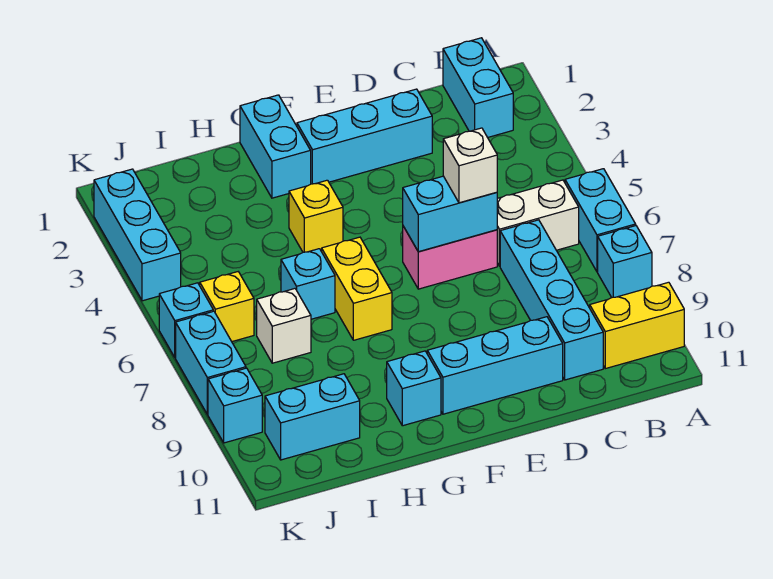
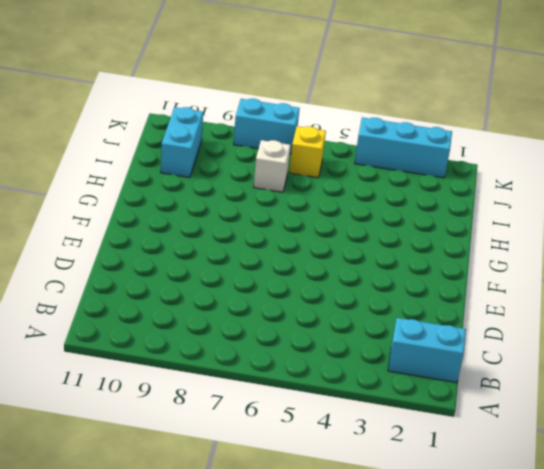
none -> cyan brick A6:A7 level 1
none -> cyan brick A8 level 1
none -> yellow brick A10:B10 level 1

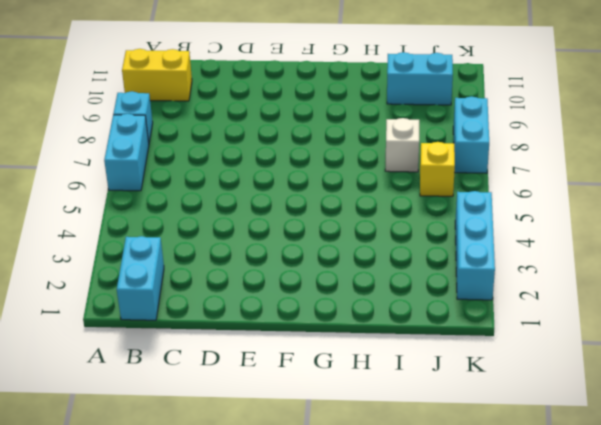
none -> white brick B6:C6 level 1
none -> cyan brick C7:C10 level 1
none -> cyan brick D2:F2 level 1

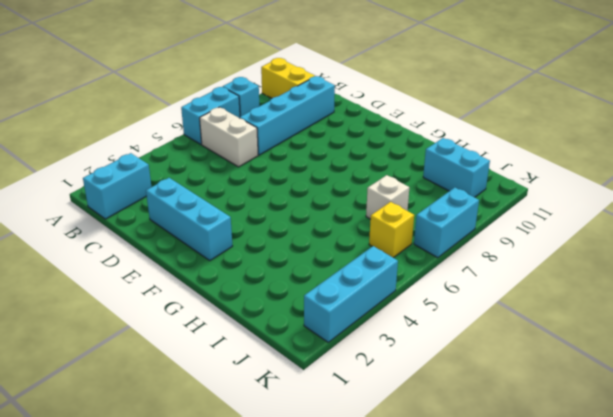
none -> pink brick D6:E6 level 1
none -> cyan brick D10:F10 level 1
none -> cyan brick G1:G2 level 1

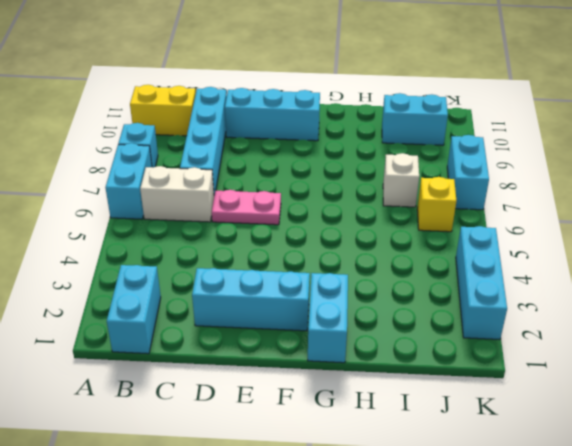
pink plate D6:E6 level 1 -> pink brick D6:E6 level 1
none -> yellow brick G4 level 1
none -> yellow brick G6:G7 level 1
none -> cyan brick G10 level 1

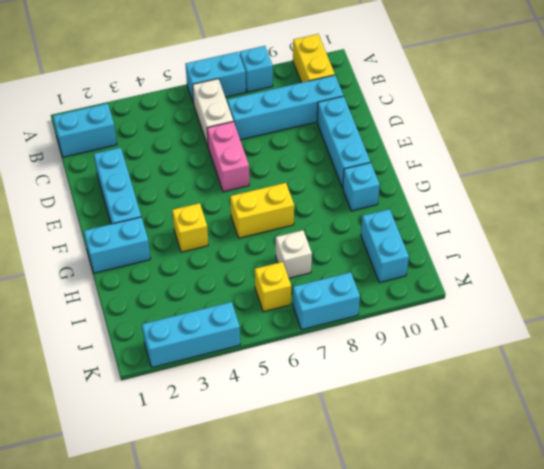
none -> cyan brick H6 level 1
none -> cyan brick K6 level 1
none -> cyan brick K9 level 1

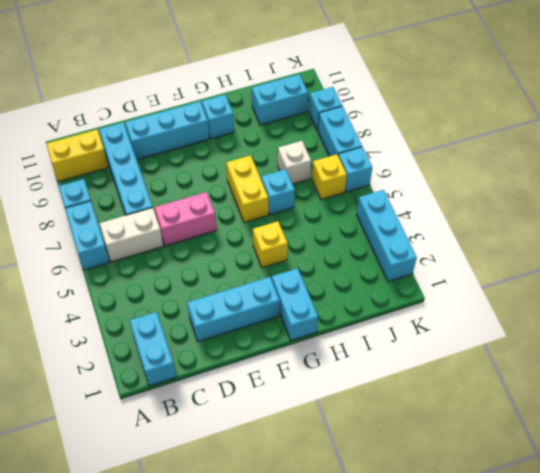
none -> cyan brick D6:E6 level 2
none -> white brick D6 level 3

